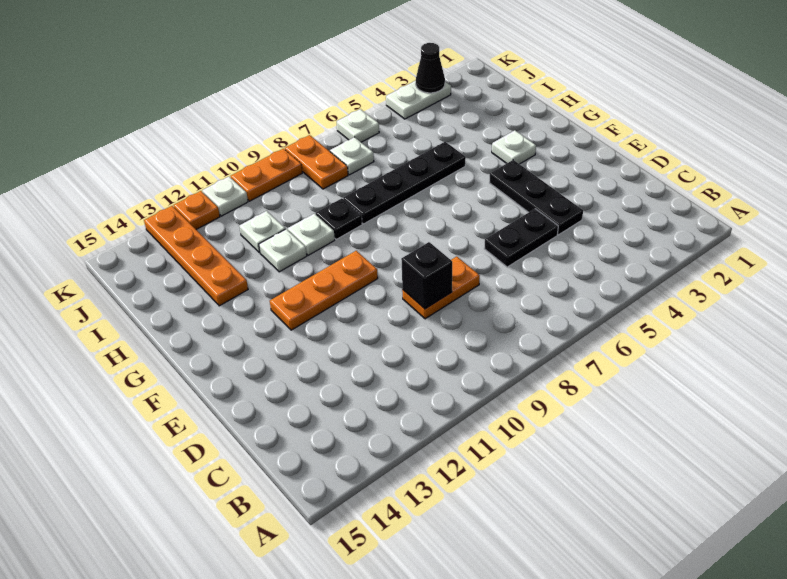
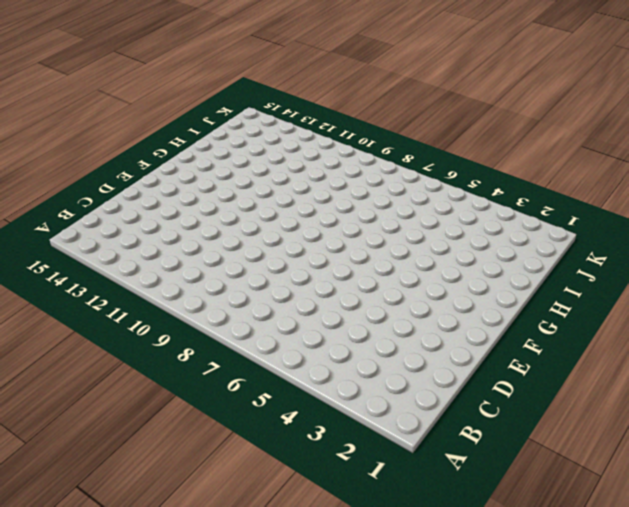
none -> black plate D4:F4 level 1
none -> black plate D5:D6 level 1
none -> orange plate D8:D9 level 1

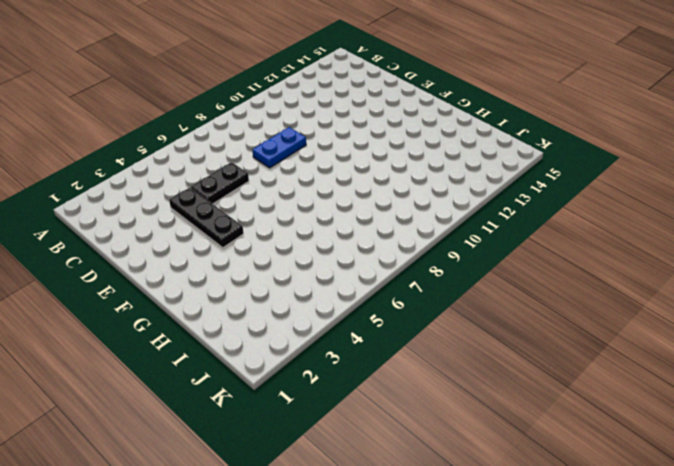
blue plate D8:D9 level 1 -> orange plate D8:D9 level 1
none -> orange plate F10:F12 level 1
none -> white plate G3 level 1
none -> black plate H5:H8 level 1

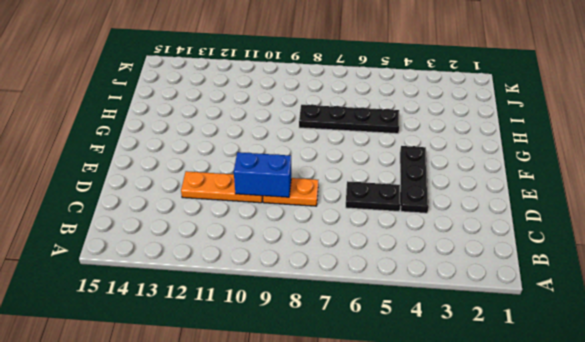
blue brick D9:D10 level 2 -> black brick D9 level 2
orange plate D10:D12 level 1 -> orange plate F10:F12 level 1
none -> white plate G3 level 1
none -> black plate H9 level 1
none -> white plate H10 level 1

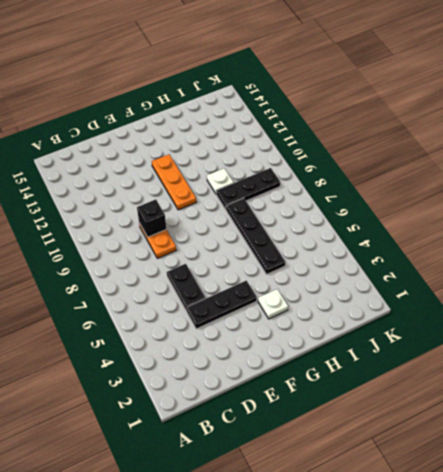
black plate H9:J9 level 1 -> black plate H9 level 1
none -> white plate H11 level 1
none -> orange plate H13:K13 level 1
none -> white plate I11 level 1

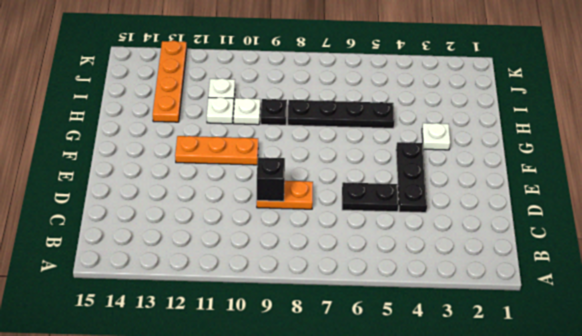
none -> white plate J7 level 1
none -> orange plate J8:K8 level 1
none -> white plate K3:K4 level 1

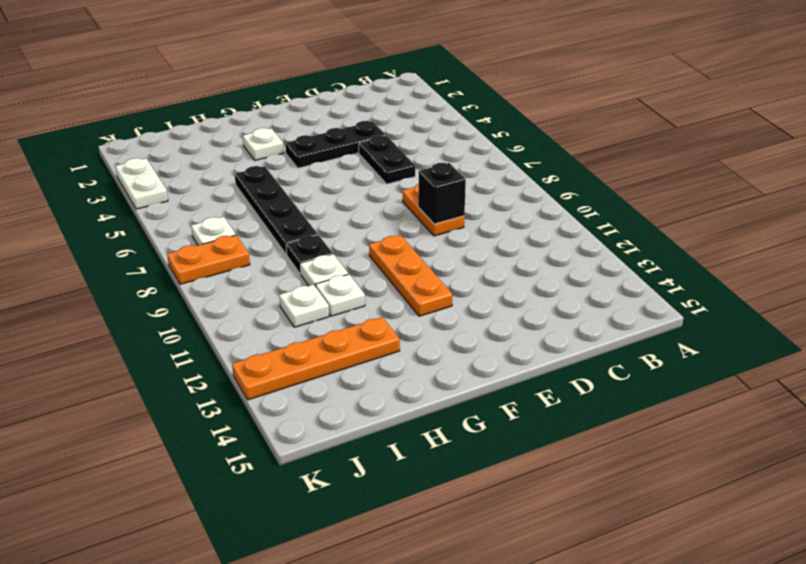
none -> white plate K6 level 1
none -> orange plate K9:K10 level 1
none -> white plate K11 level 1

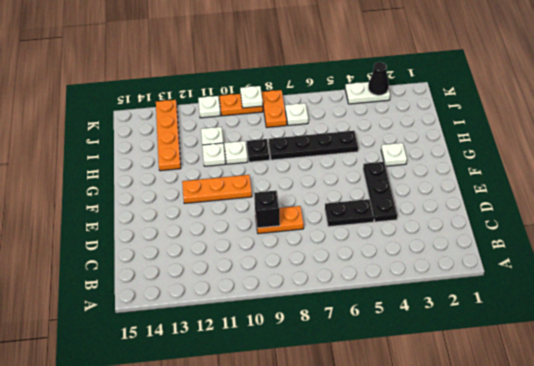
white plate K9 level 2 -> white plate K6 level 1
none -> orange plate K12 level 1

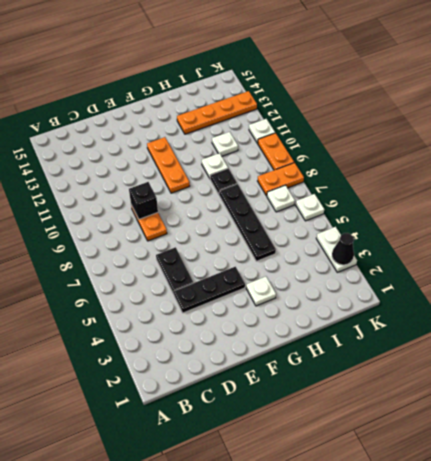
none -> white plate H11 level 1
none -> orange plate K12 level 1

